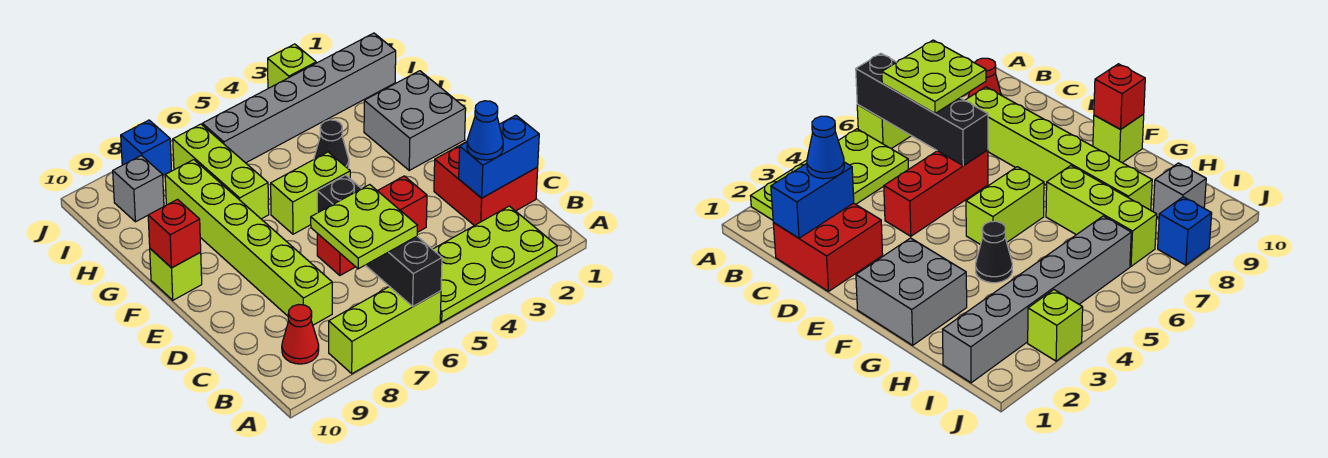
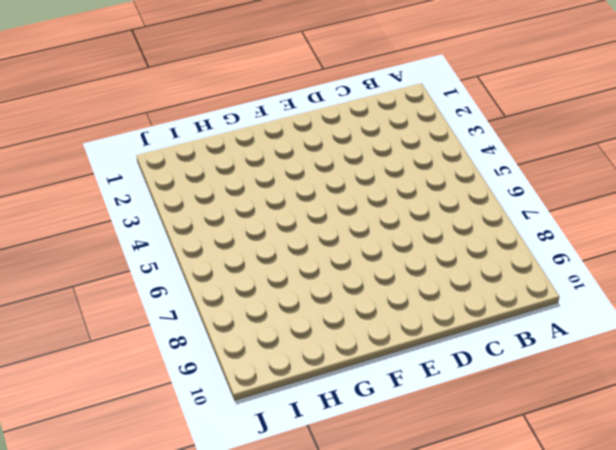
none -> lime plate A2:B5 level 1
none -> lime brick A6:A8 level 1
none -> red cone B9 level 1

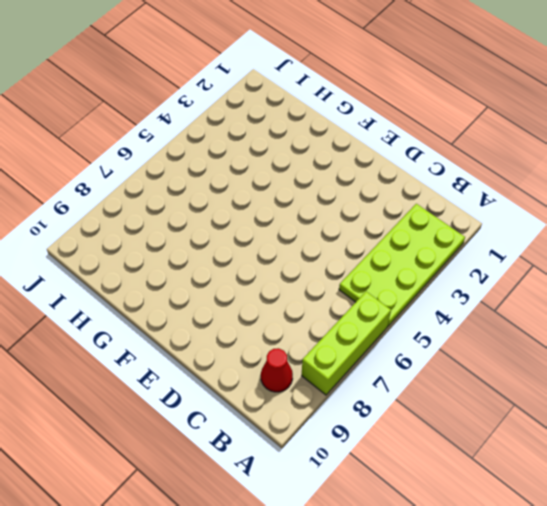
none -> red brick C1:D2 level 1
none -> lime brick C8:H8 level 1
none -> red brick D4:D6 level 1

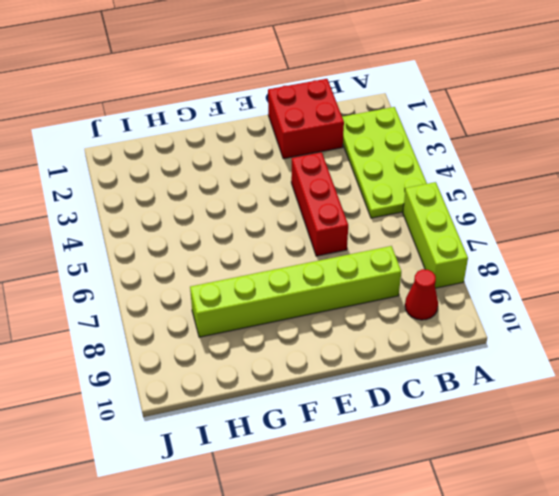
none -> grey brick F1:G2 level 1
none -> lime brick F5:F6 level 1
none -> lime brick F10 level 1

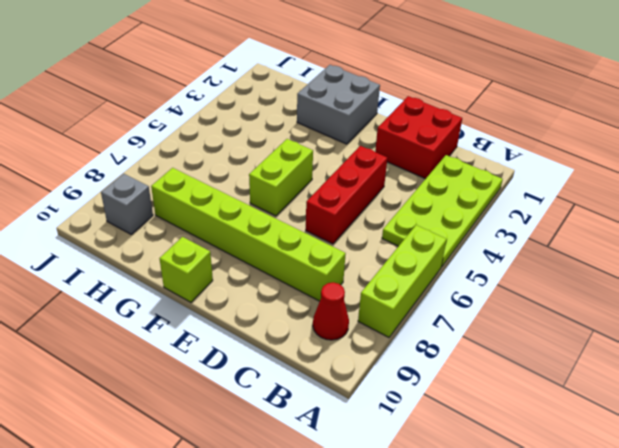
none -> black cone G4 level 1
none -> lime brick G7:I7 level 1
none -> grey brick I1:I6 level 1

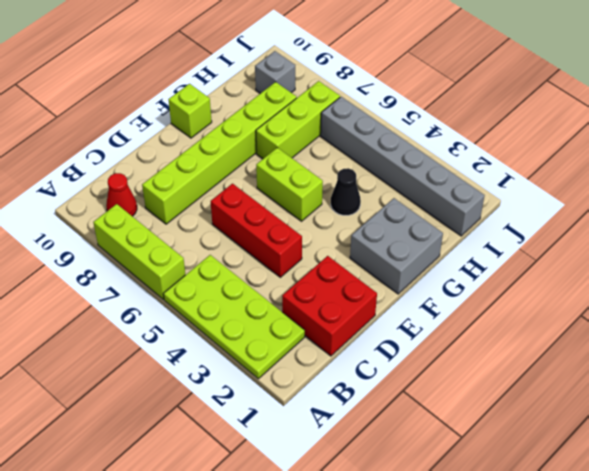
none -> lime brick J3 level 1
none -> blue brick J8 level 1
none -> black brick A6:D6 level 2

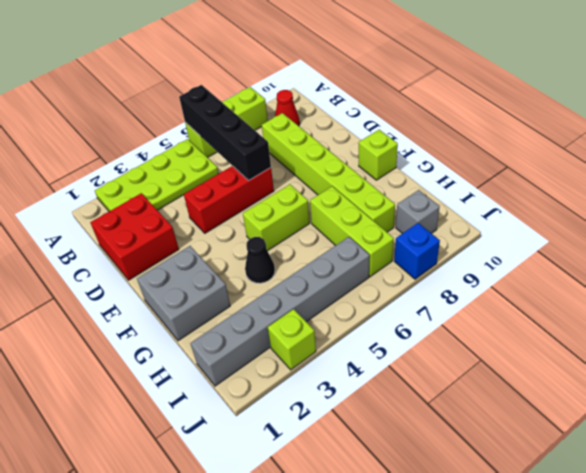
none -> blue brick C1:C2 level 2
none -> red brick F10 level 2
none -> lime plate B6:C7 level 3

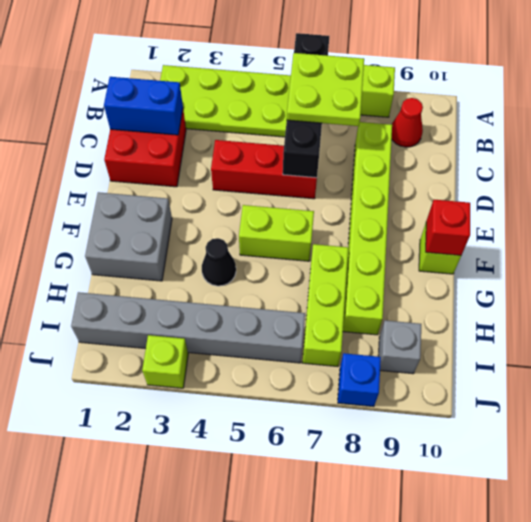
none -> blue cone C2 level 3

